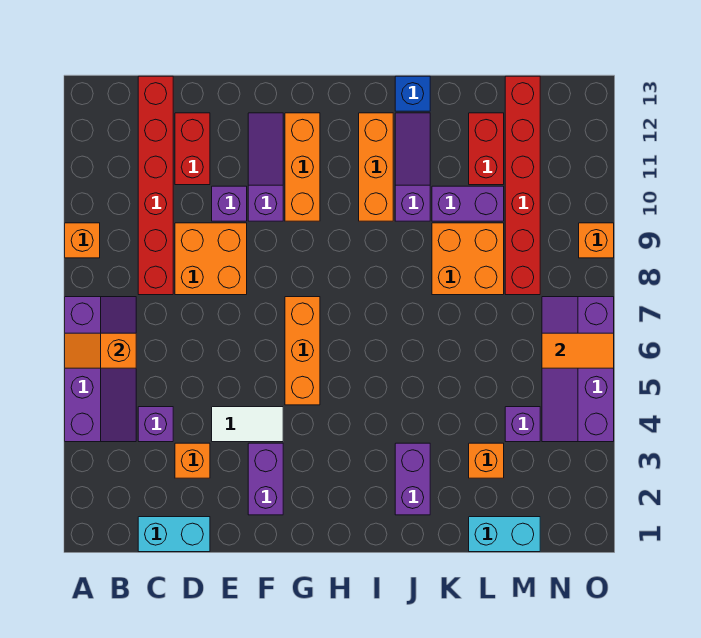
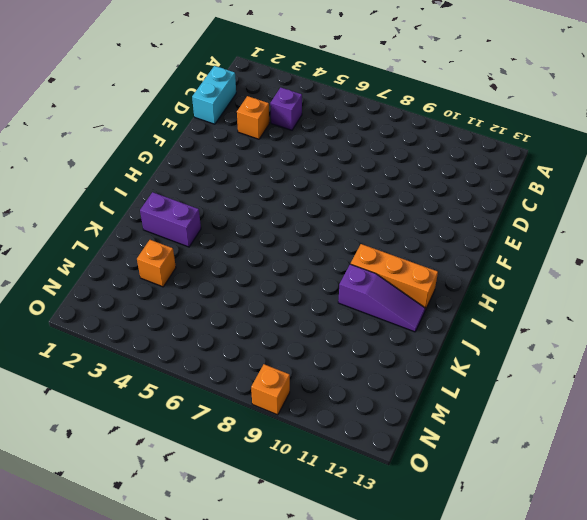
none -> purple slope A4:B7 level 1 top A
none -> orange brick A9 level 1
none -> red brick C8:C13 level 1

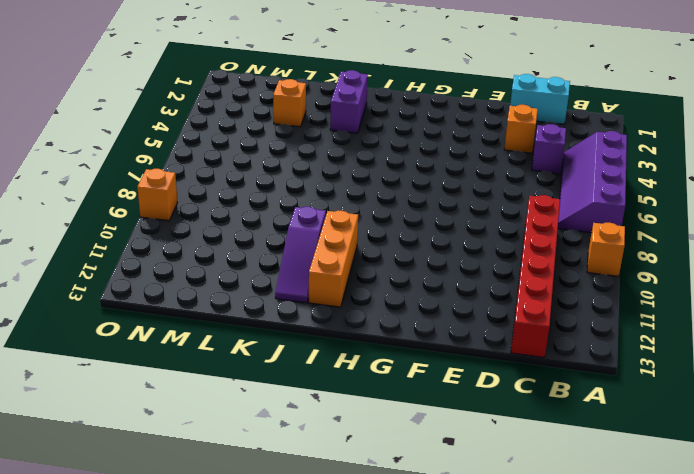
none -> orange brick D8:E9 level 1
none -> red brick D11:D12 level 1
none -> white tile E4:F4 level 1

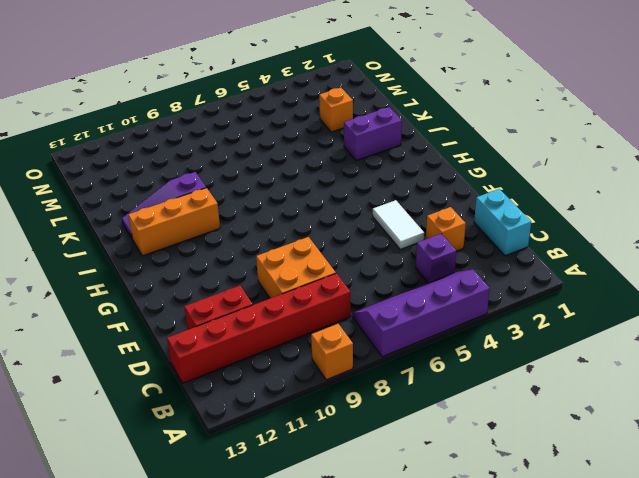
none -> purple brick E10 level 1
none -> purple brick F2:F3 level 1
none -> purple slope F10:F12 level 1 top 10

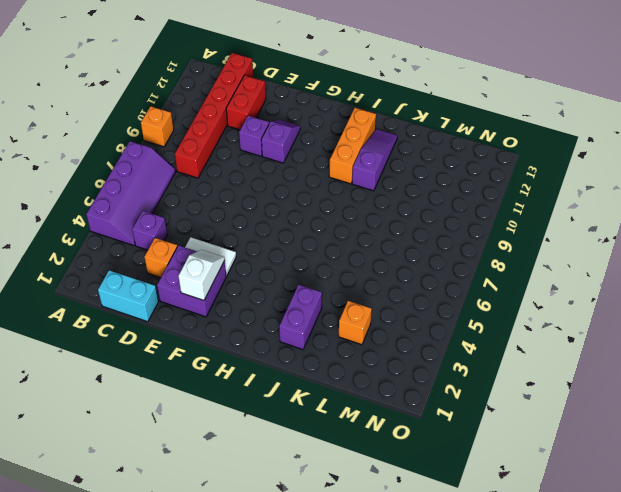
purple brick E2:F3 level 1 -> purple brick F2:F3 level 1
white slope F2:F3 level 2 top 2 -> none
purple slope F10:F11 level 1 top 10 -> purple slope F10:F12 level 1 top 10
none -> orange brick D8:E9 level 1
none -> orange brick G5:G7 level 1
none -> orange brick G10:G12 level 1

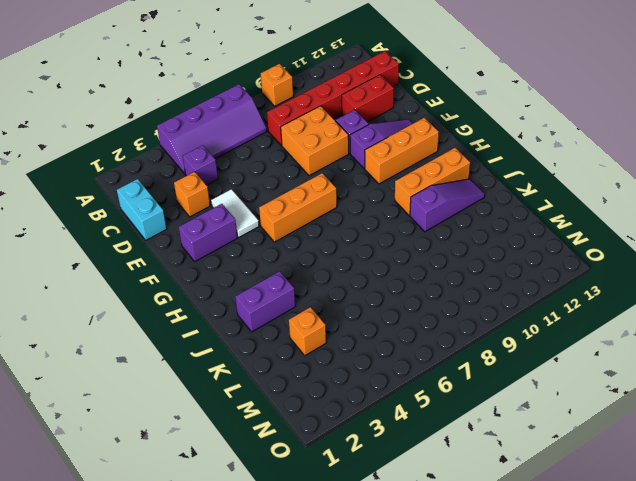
none -> blue brick J13 level 1
none -> orange brick K8:L9 level 1
none -> purple brick K10:L10 level 1

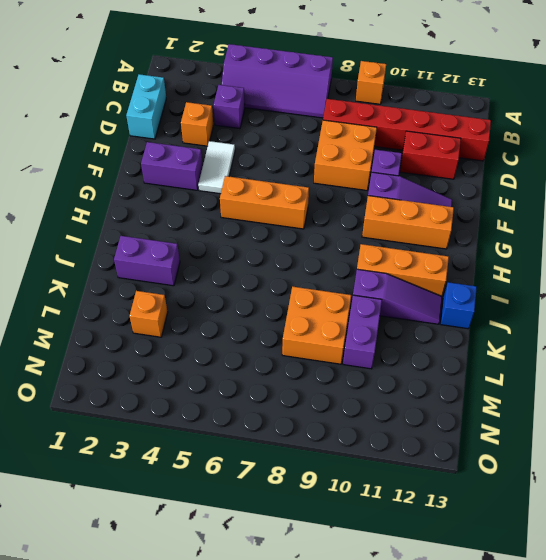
none -> cyan brick L1:M1 level 1
none -> red brick L11:L12 level 1
none -> purple brick M4 level 1

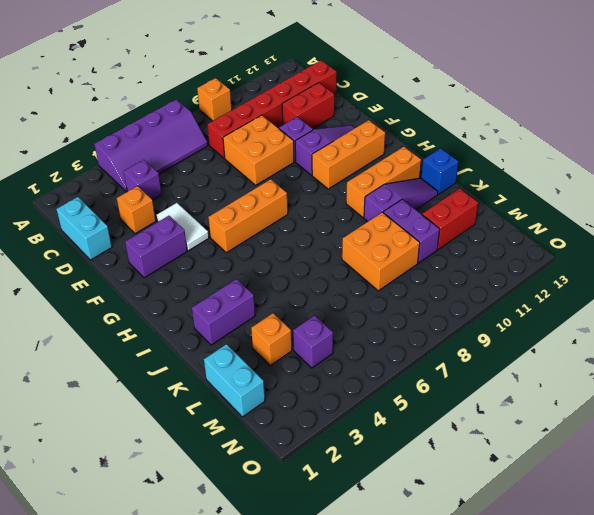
none -> red brick M8:M13 level 1
none -> purple slope N4:O7 level 1 top O
none -> orange brick O9 level 1

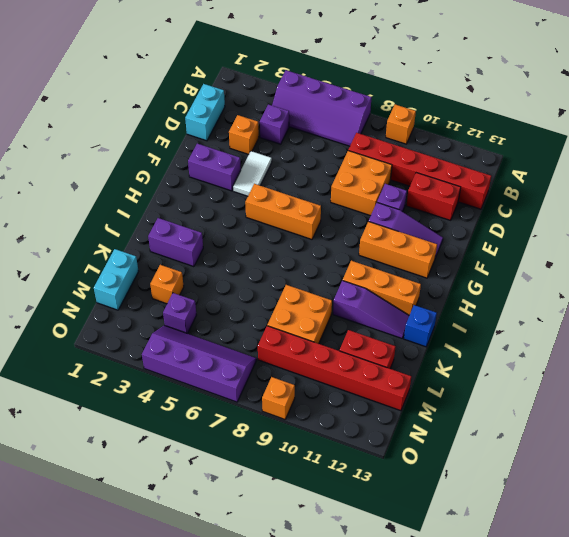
none -> purple brick K10:L10 level 1
none -> orange slope A6:B6 level 2 top B
none -> orange tile N6:O6 level 2

